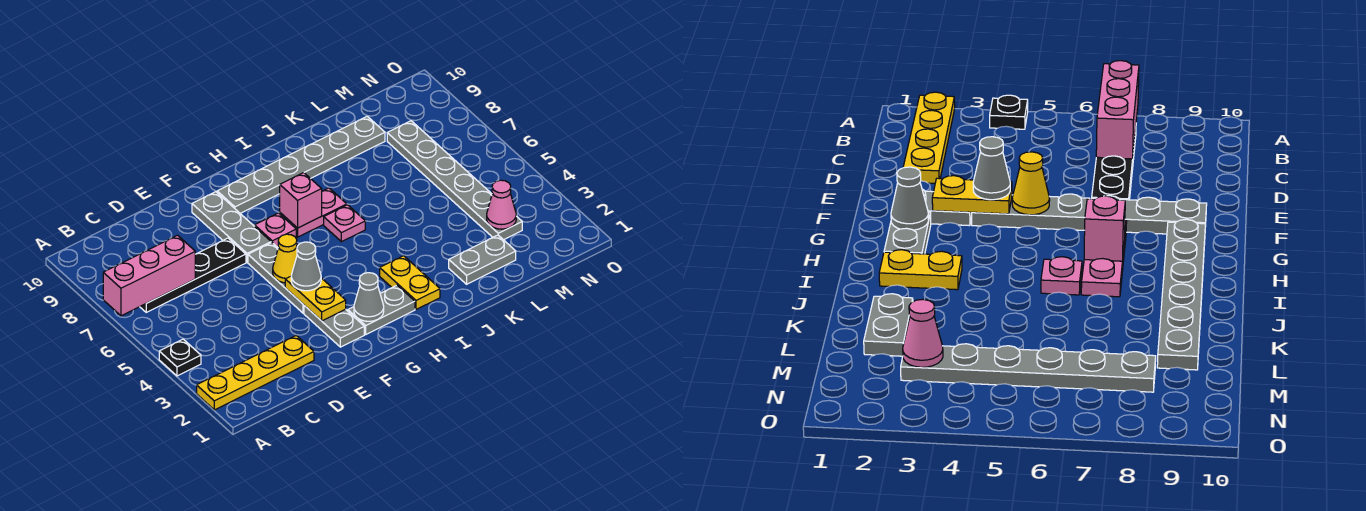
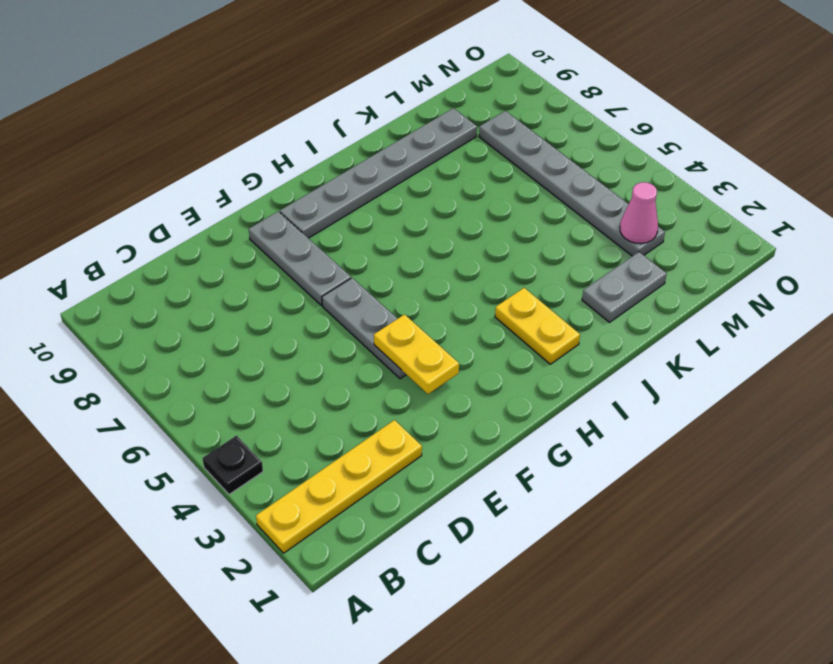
none -> black plate B7:E7 level 1
none -> grey plate F2:F3 level 1
none -> grey plate G2:H2 level 1

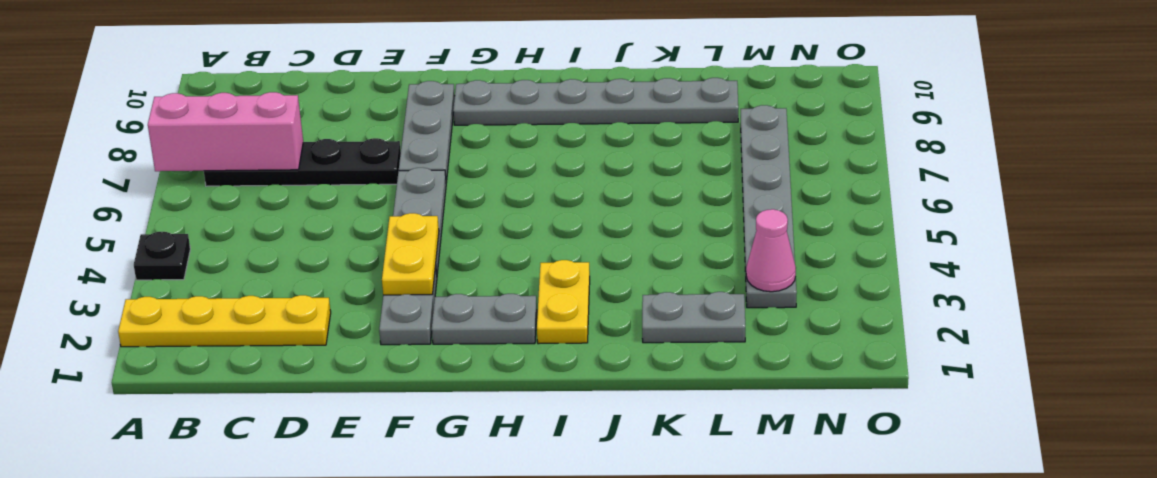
none -> pink plate G7 level 1
none -> pink plate H7:I7 level 1
none -> pink plate I6 level 1

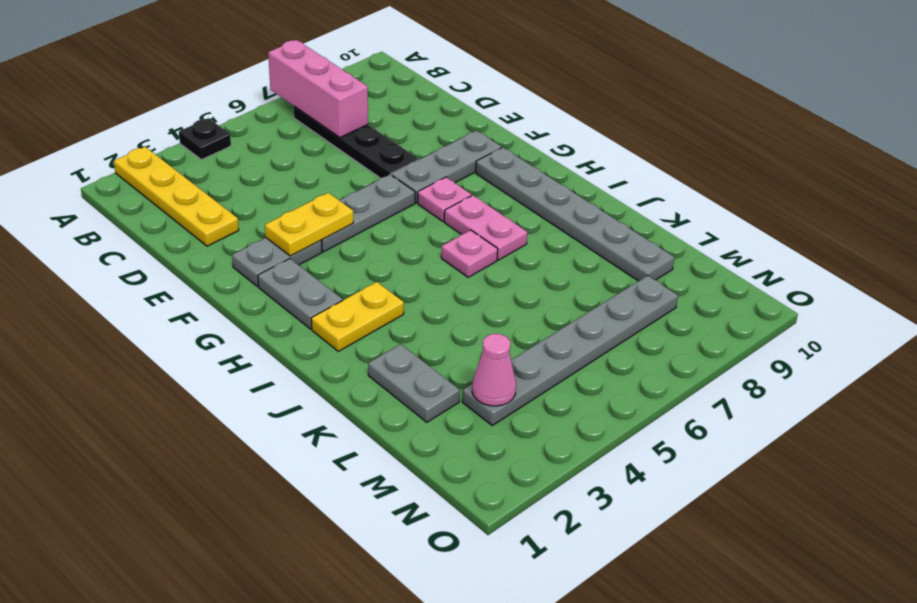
none -> yellow cone F5 level 2
none -> grey cone G2 level 2
none -> pink brick H7 level 2

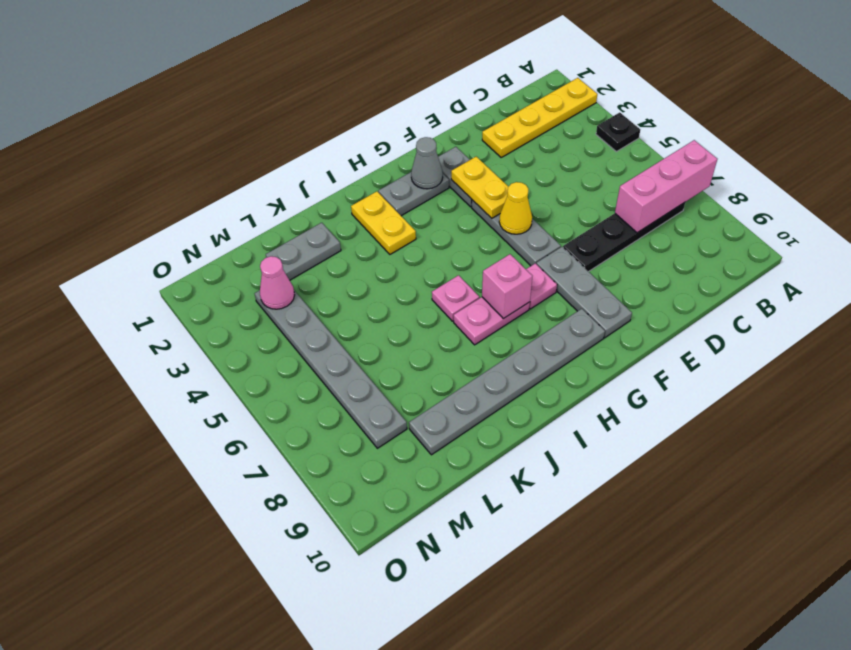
none -> grey cone F4 level 3

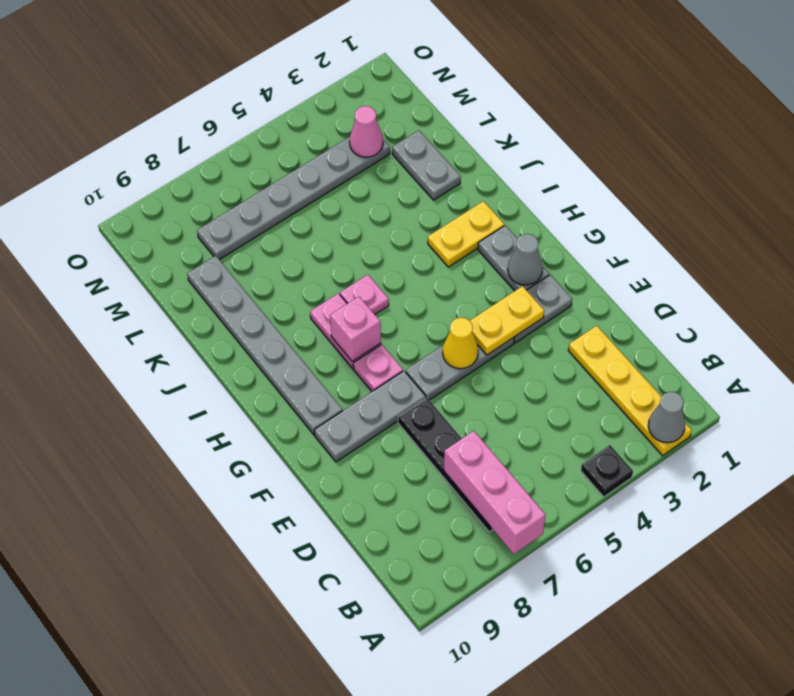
grey cone A2 level 2 -> grey cone F4 level 3

